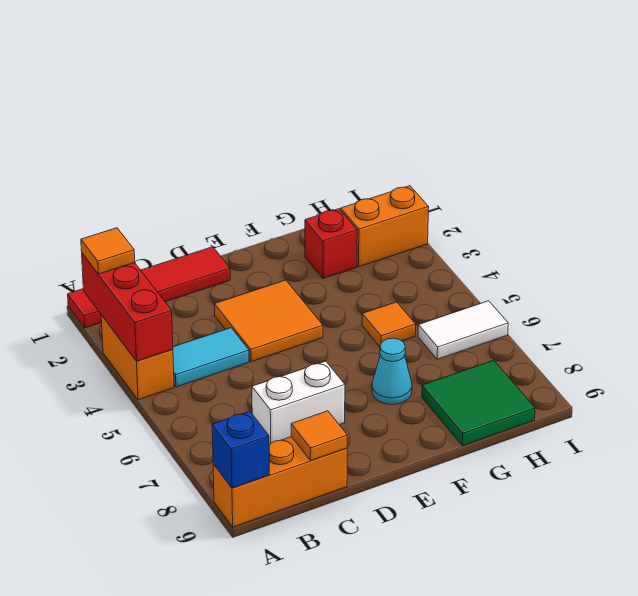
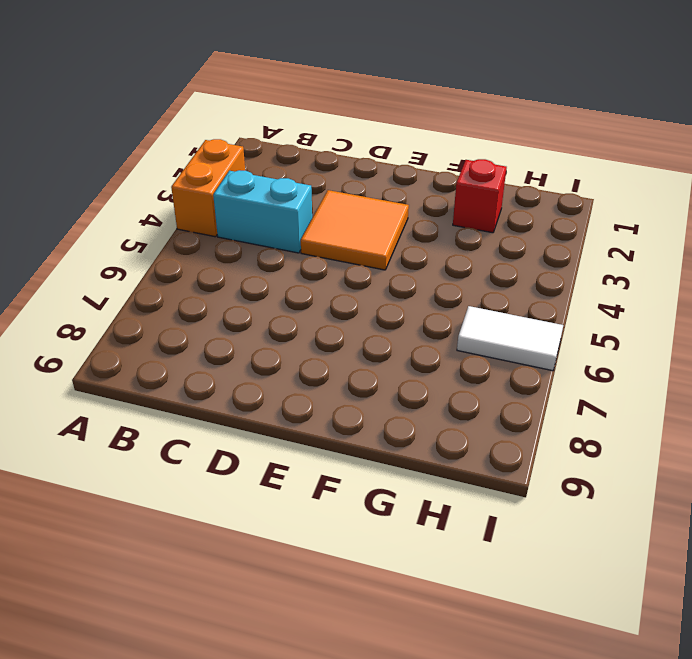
cyan brick B4:C4 level 1 -> cyan tile B4:C4 level 1
none -> red tile A1:D1 level 1
none -> orange brick A9:C9 level 1
none -> white brick C7:D7 level 1

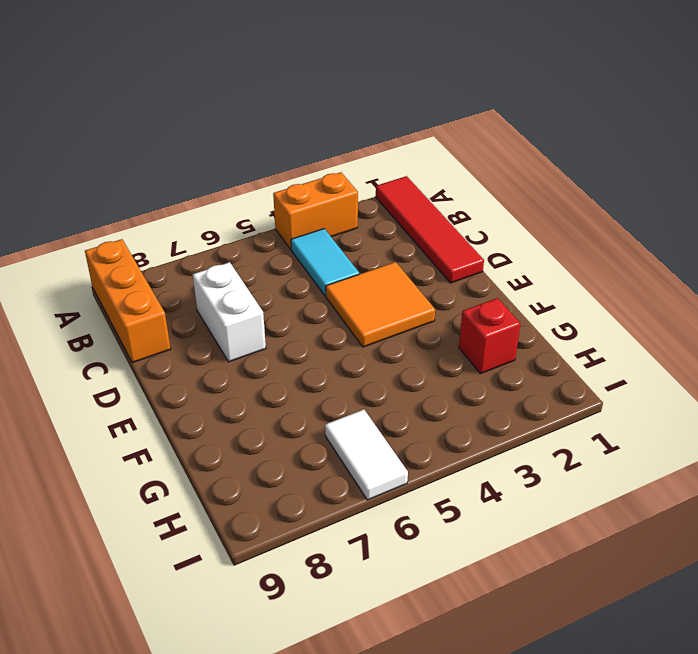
none -> cyan cone F7 level 1
none -> orange tile G5 level 1
none -> green tile G8:H9 level 1

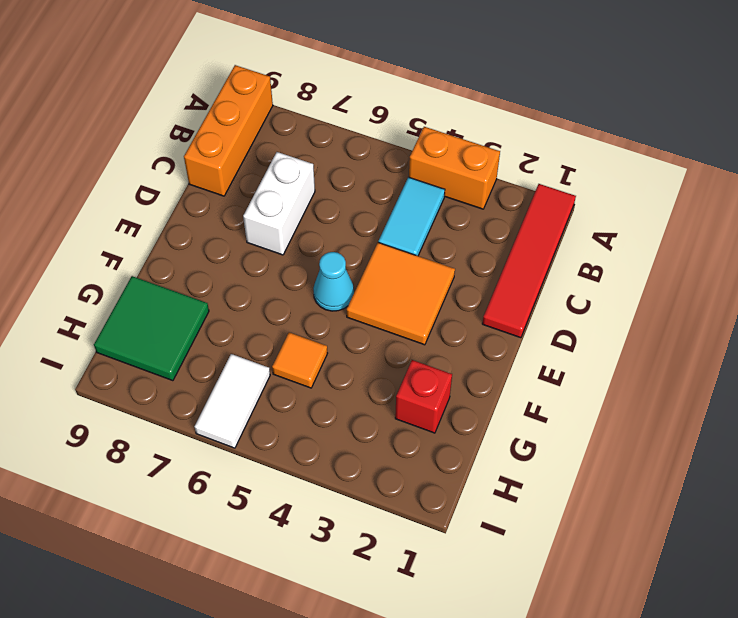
cyan cone E5 level 1 -> cyan cone F7 level 1
none -> orange brick H2:I2 level 1
none -> red brick A2:A4 level 2
none -> blue brick A9 level 2

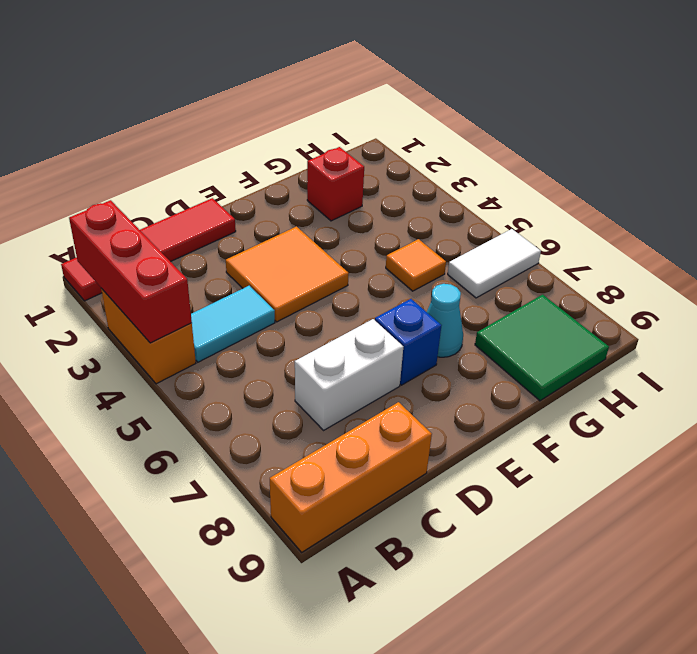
blue brick E7 level 1 -> blue brick A9 level 2
none -> orange brick H2:I2 level 1
none -> orange tile C9 level 2
none -> orange tile A2 level 3

